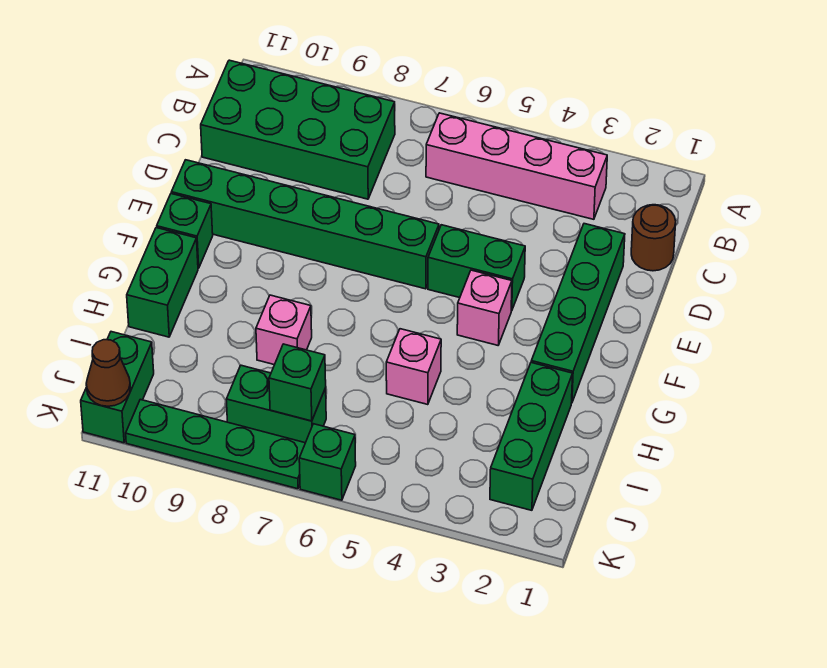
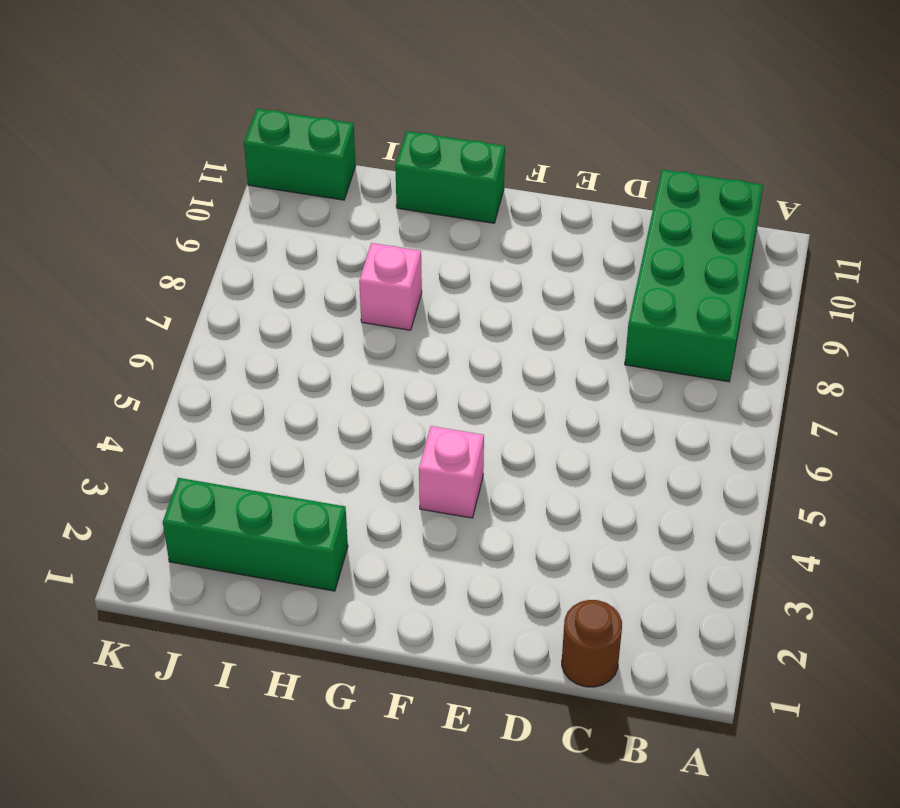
none -> pink brick B3:B6 level 1
none -> green brick D2:G2 level 1
none -> green brick E4:E5 level 1

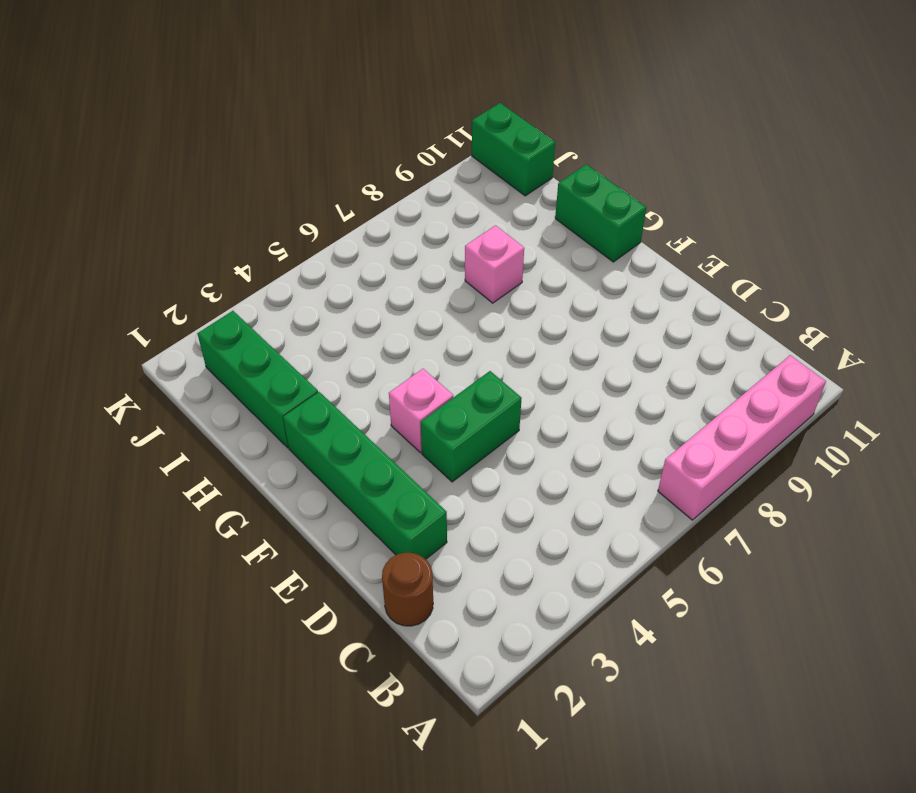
pink brick A7:A10 level 1 -> pink brick B3:B6 level 1
none -> green brick B8:C11 level 1
none -> green brick E6:E11 level 1
none -> green brick F11 level 1

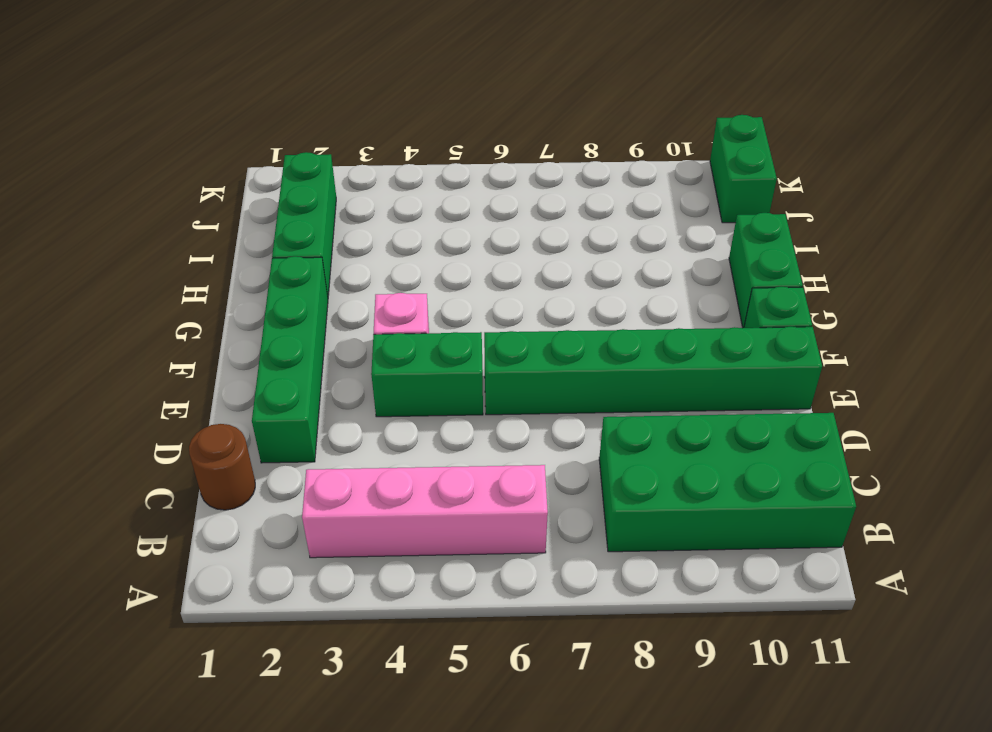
none -> pink brick H5 level 1
none -> pink brick H8 level 1
none -> green brick J7:J8 level 1

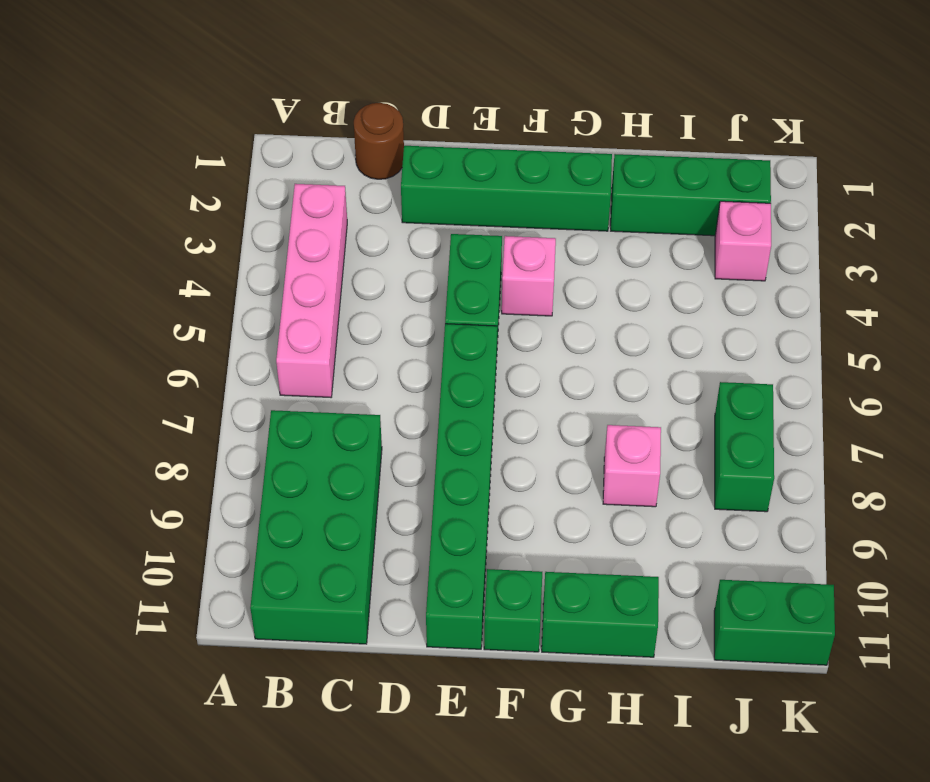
pink brick J3 level 1 -> pink brick H5 level 1
none -> green brick K6 level 1
none -> green plate K7:K10 level 1
none -> green brick J7 level 2

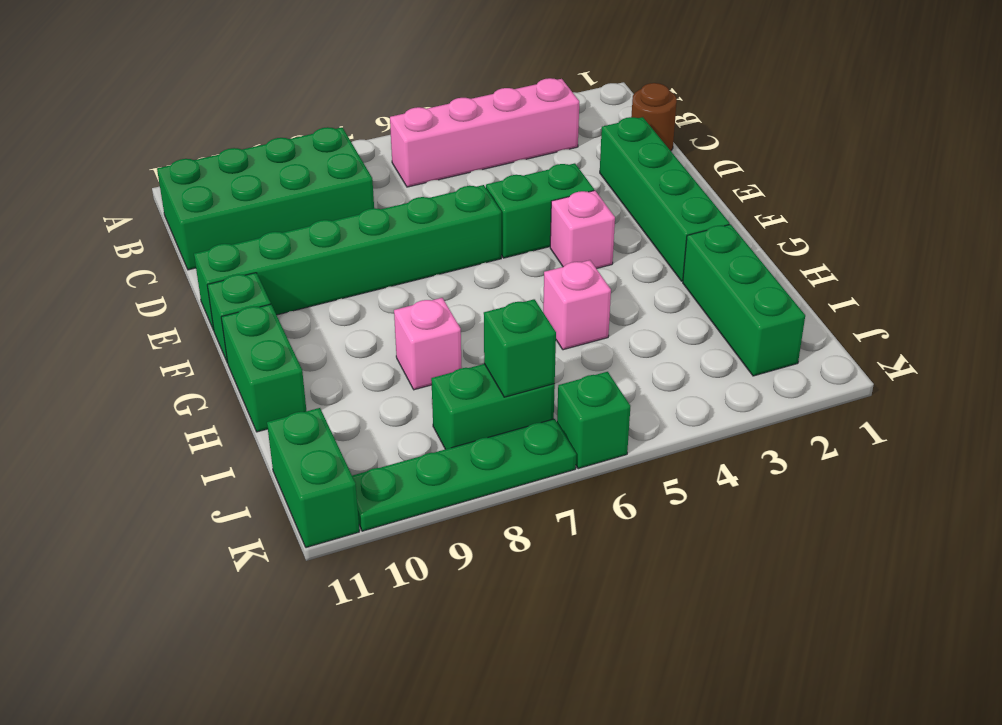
none -> brown cone K11 level 2

